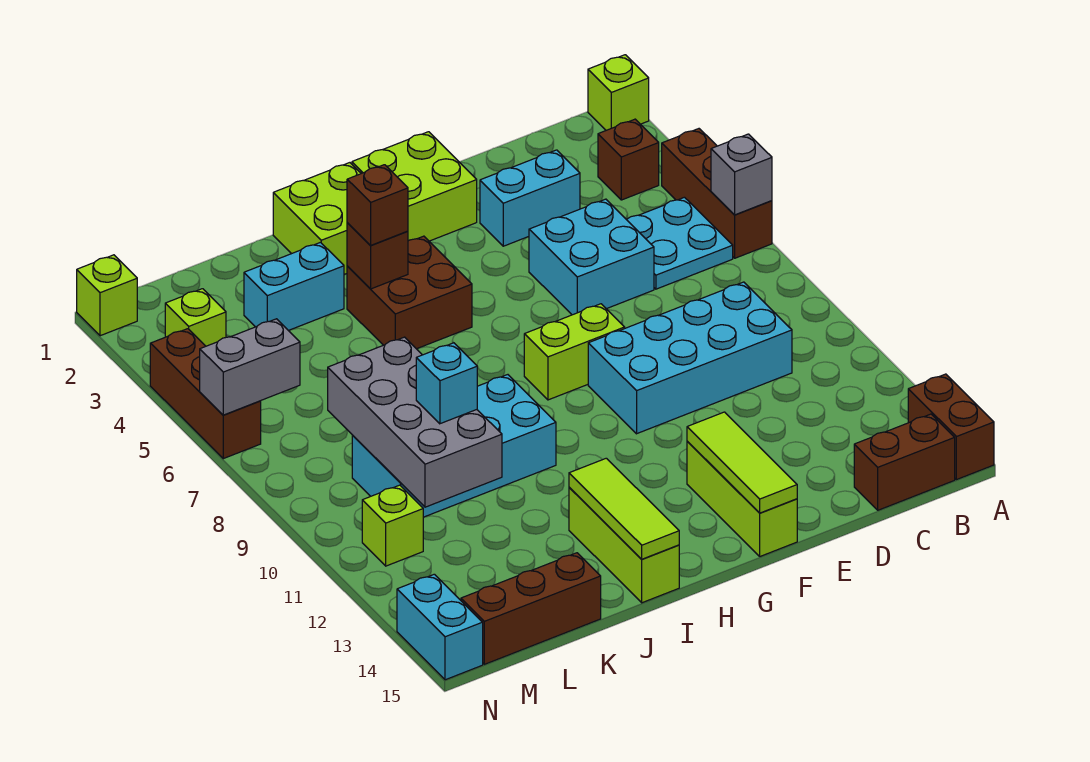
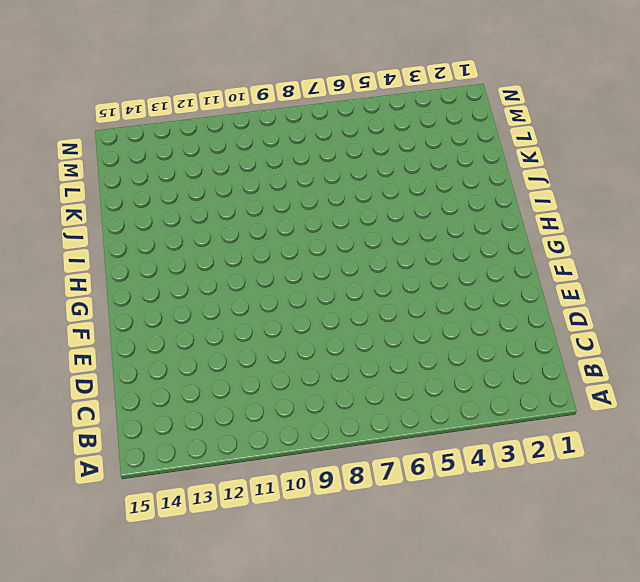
none -> lime brick A1 level 1
none -> brown brick A4:A6 level 1
none -> brown brick A14:A15 level 1
none -> brown brick B3 level 1

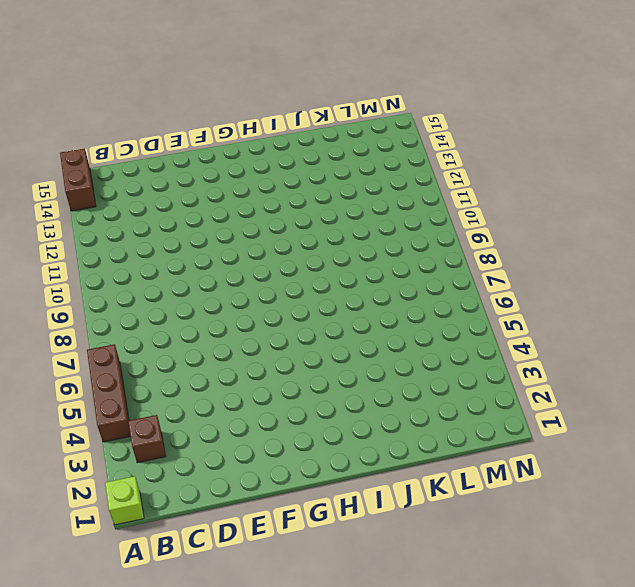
none -> cyan plate B5:C6 level 1
none -> brown brick B15:C15 level 1
none -> cyan brick C9:F10 level 1
none -> cyan brick D3:E3 level 1

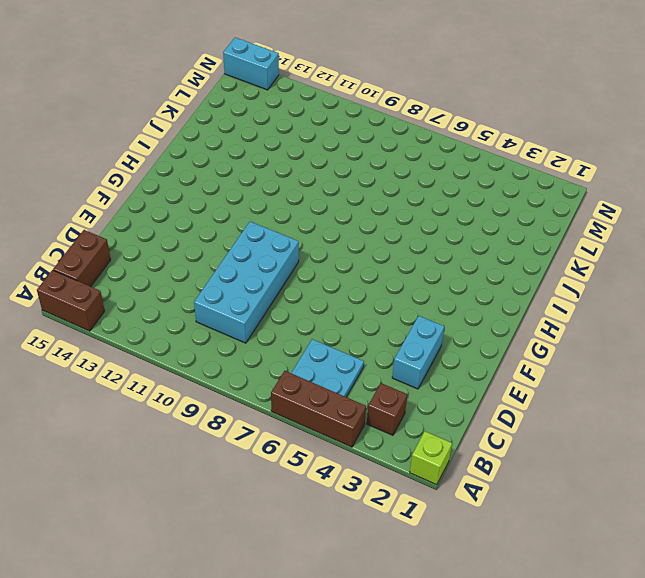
none -> cyan brick D5:E6 level 1
none -> lime brick F1:G2 level 1
none -> lime brick F8:G8 level 1
none -> lime brick F13:F15 level 1

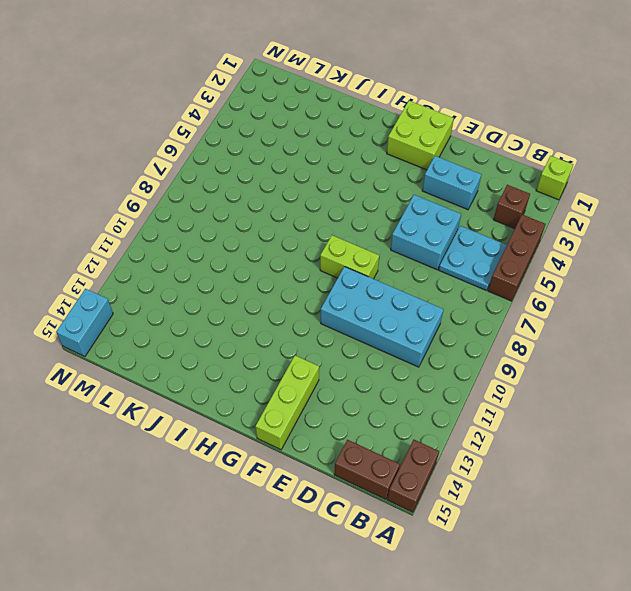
none -> lime brick H1:I2 level 1
none -> brown brick H4:I5 level 1
none -> cyan brick I9:L10 level 1
none -> lime brick I13:I15 level 1

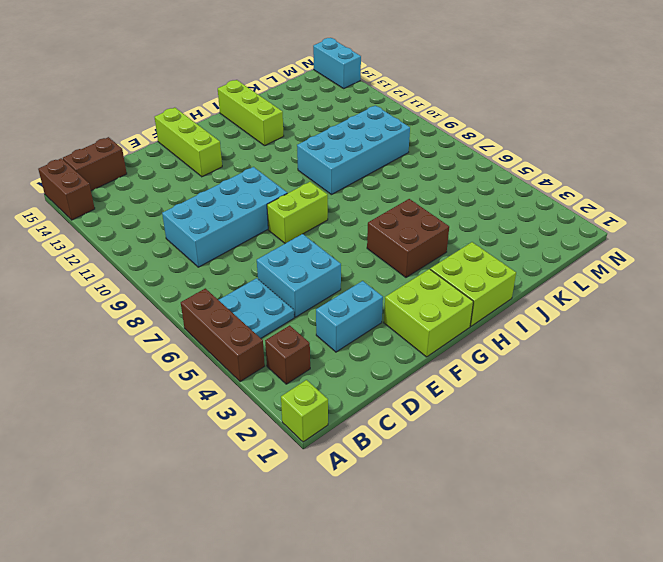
none -> cyan brick J3:K3 level 1
none -> brown brick K15:M15 level 1
none -> lime brick M3 level 1
none -> lime brick M11 level 1

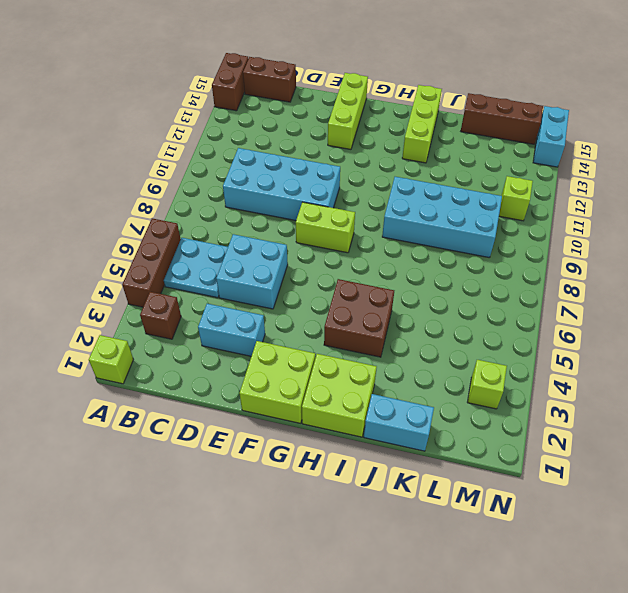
cyan brick J1:K1 level 1 -> cyan brick J3:K3 level 1
none -> lime brick N1 level 1
none -> brown brick N4:N6 level 1
none -> grey brick A6 level 2
none -> lime tile F13:F15 level 2

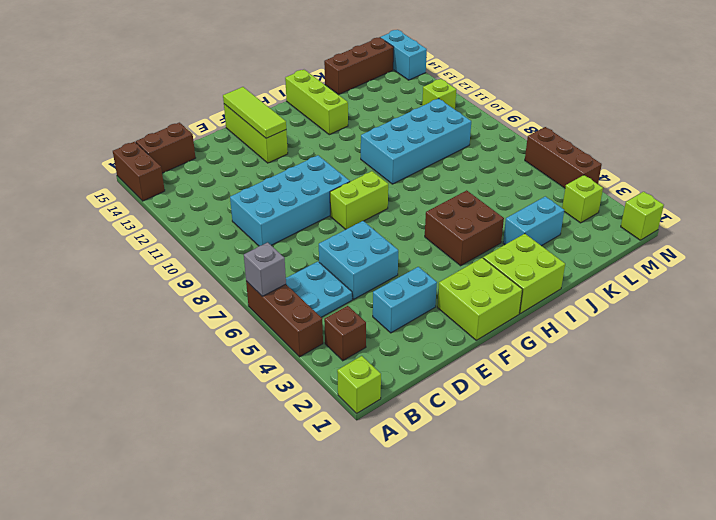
none -> brown brick I4 level 2
none -> lime tile I13:I15 level 2
none -> grey brick K8:L11 level 2
none -> grey brick M6:N6 level 2

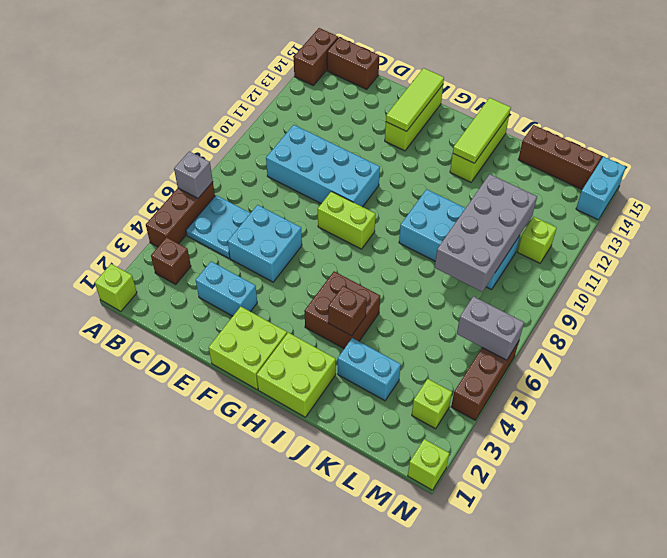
none -> brown brick I4 level 3
none -> cyan brick K10 level 3

